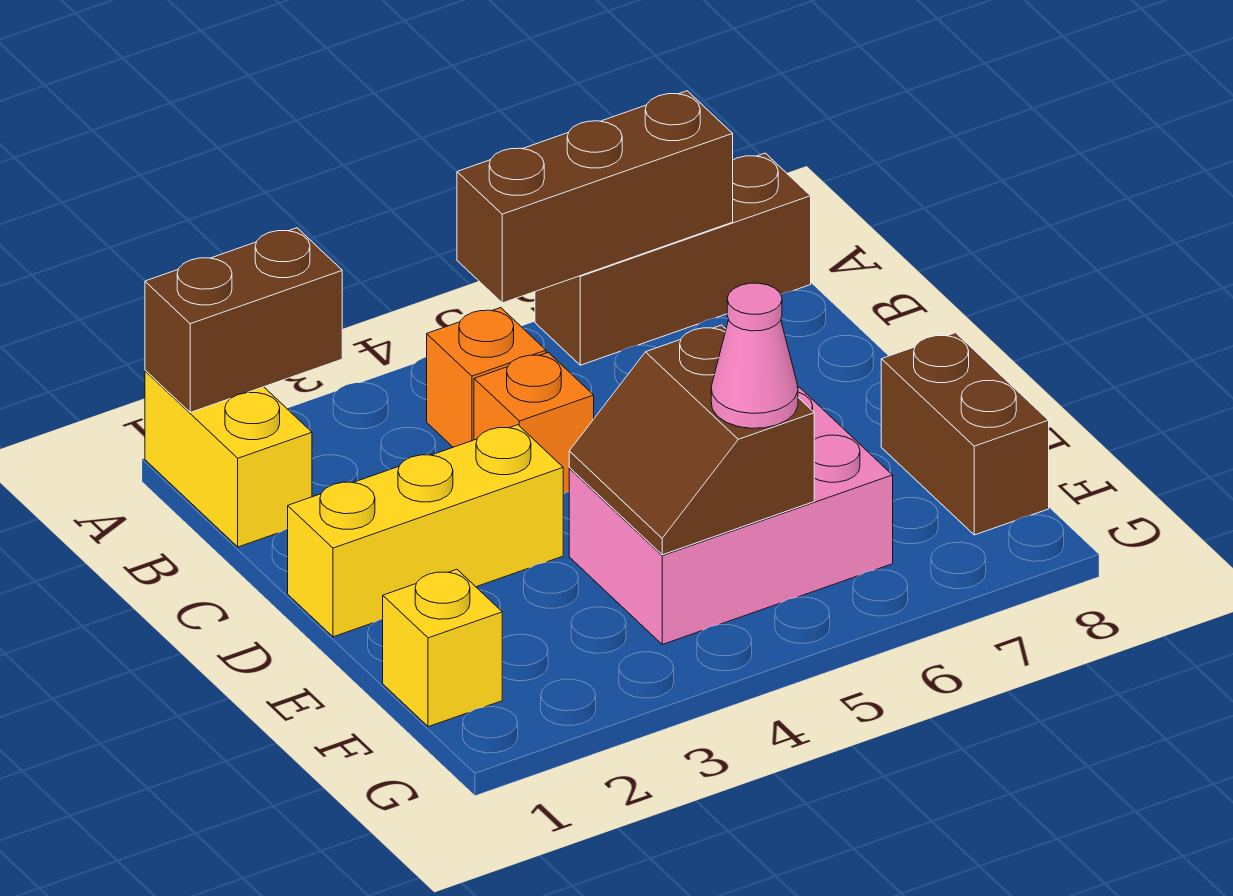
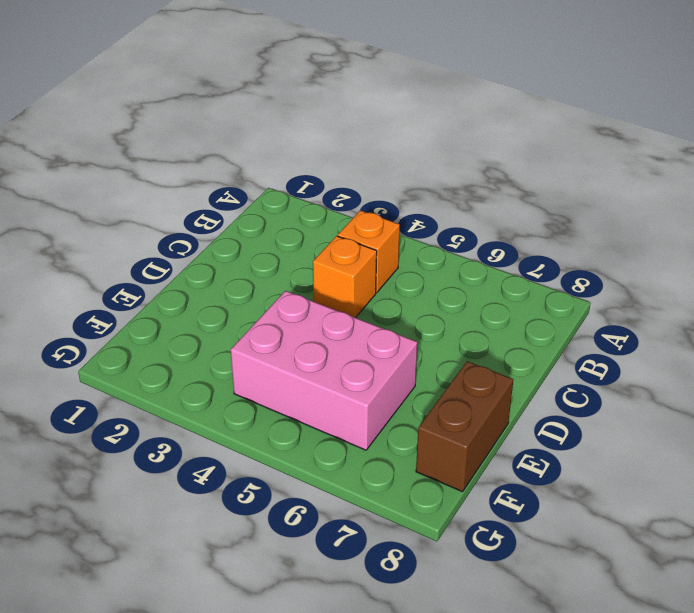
none -> yellow brick A1:B1 level 1
none -> brown brick A6:A8 level 1
none -> yellow brick D1:D3 level 1

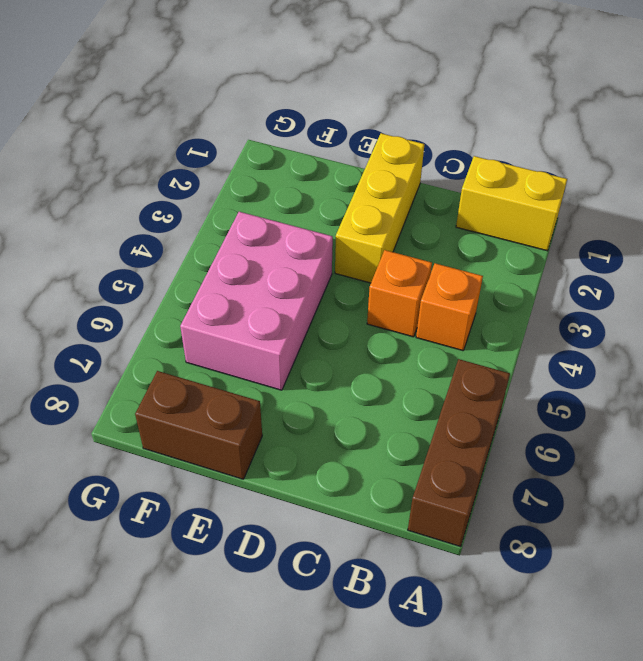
none -> yellow brick F1 level 1
none -> brown brick A1:A2 level 2
none -> brown brick A5:A7 level 2

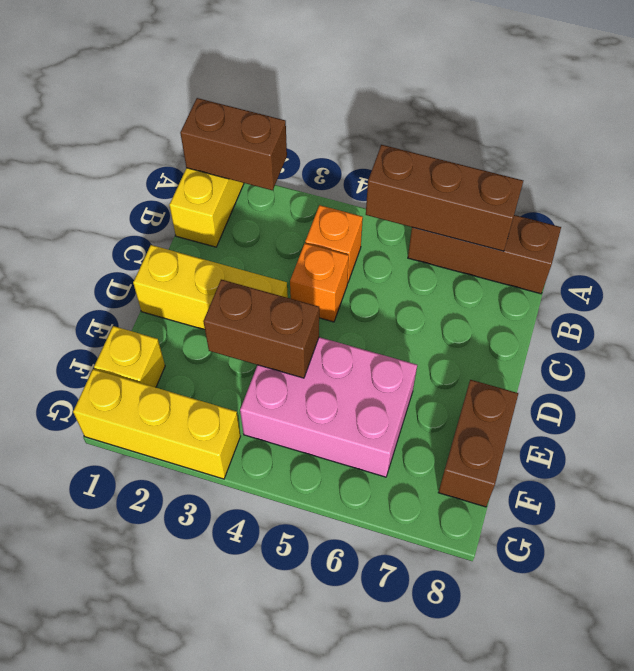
brown brick E3:E4 level 2 -> brown slope E4:F5 level 2 top 5
yellow brick G1:G3 level 1 -> none
none -> pink cone F5 level 3

